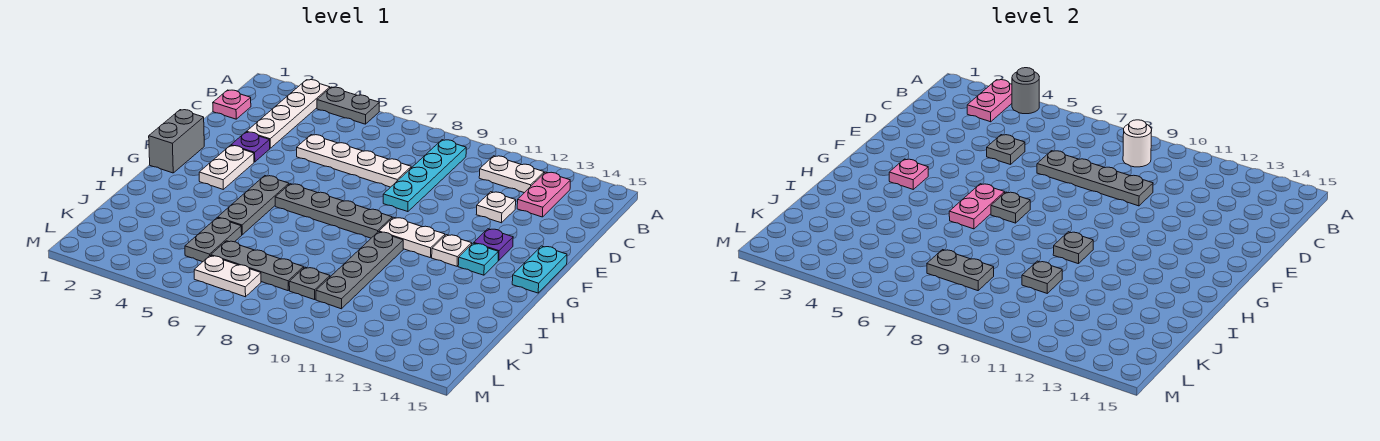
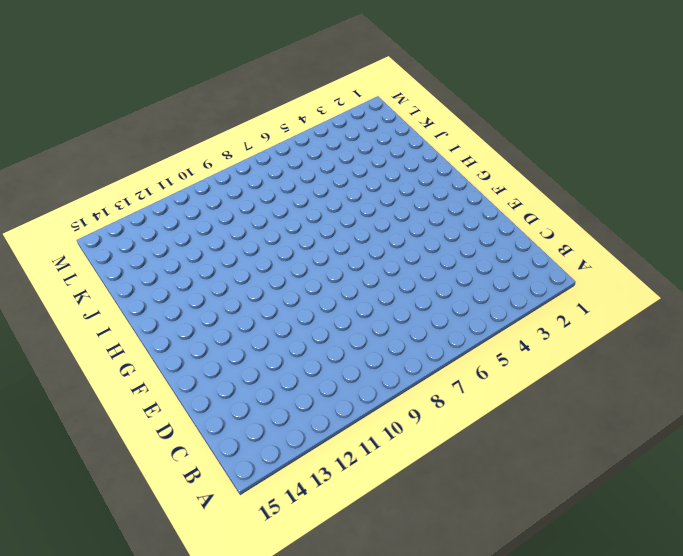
none -> white plate A3:D3 level 1
none -> grey plate A4:A5 level 1
none -> cyan plate B9:E9 level 1
none -> white plate B11:B12 level 1

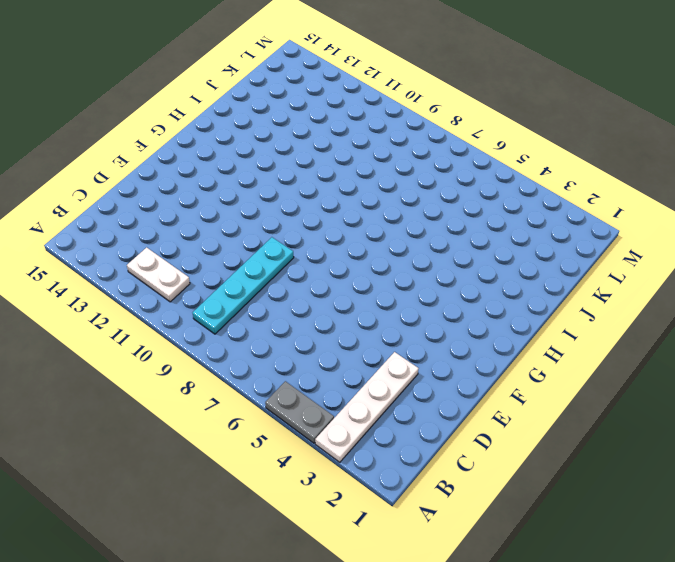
none -> pink plate B13:C13 level 1
none -> pink plate C1 level 1
none -> white plate D5:D8 level 1
none -> white plate D12 level 1

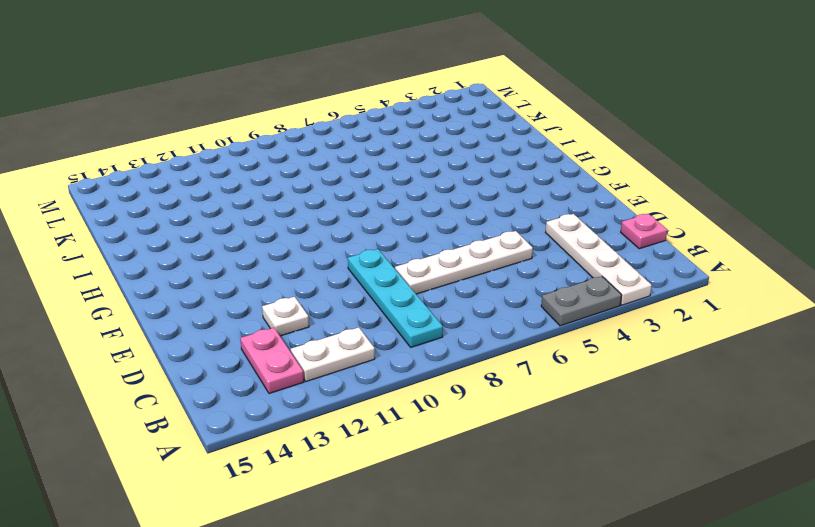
none -> purple plate E3 level 1
none -> grey brick F1:G1 level 1
none -> white plate F3:G3 level 1
none -> purple plate F13 level 1

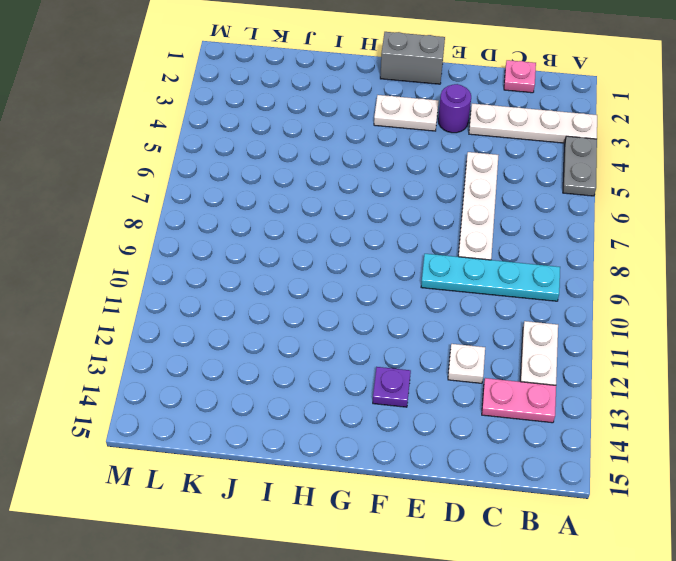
purple round brick E3 level 1 -> purple plate E3 level 1
none -> cyan plate F15:G15 level 1
none -> grey plate G5:I5 level 1
none -> grey plate G6:G9 level 1
none -> white plate G10:G11 level 1

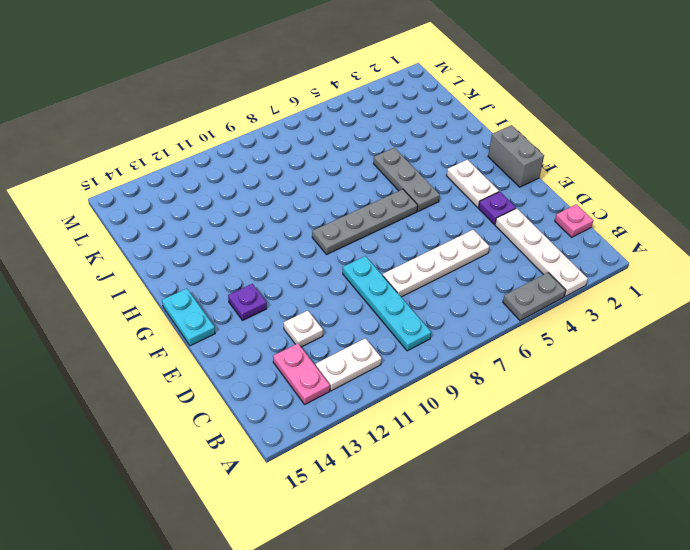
none -> white plate G10:G11 level 1
none -> white plate G12 level 1
none -> cyan plate G13 level 1
none -> grey plate H10:K10 level 1

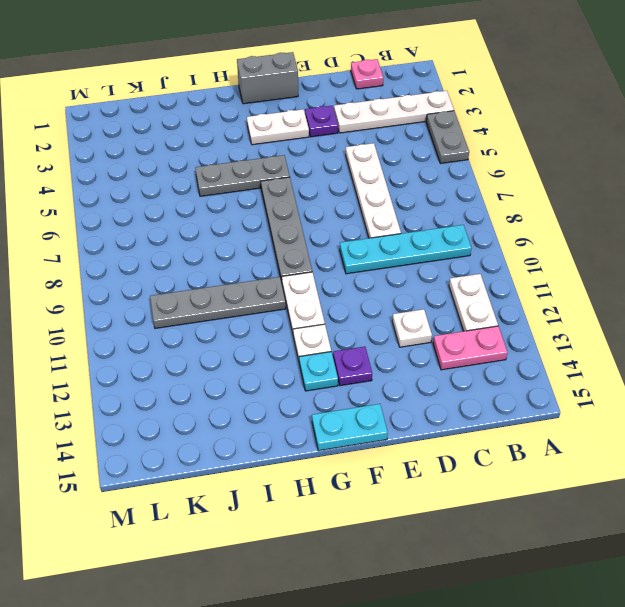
none -> grey plate J5:K5 level 1
none -> grey plate K6:K8 level 1
none -> grey plate K9 level 1
none -> white plate L6:L7 level 1

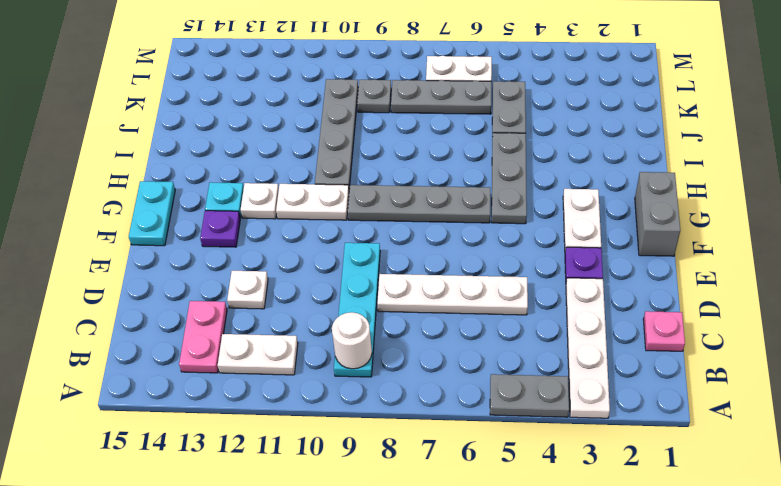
none -> pink plate A3:B3 level 2
none -> grey round brick A4 level 2
none -> grey plate D5 level 2
none -> grey plate D7:D10 level 2

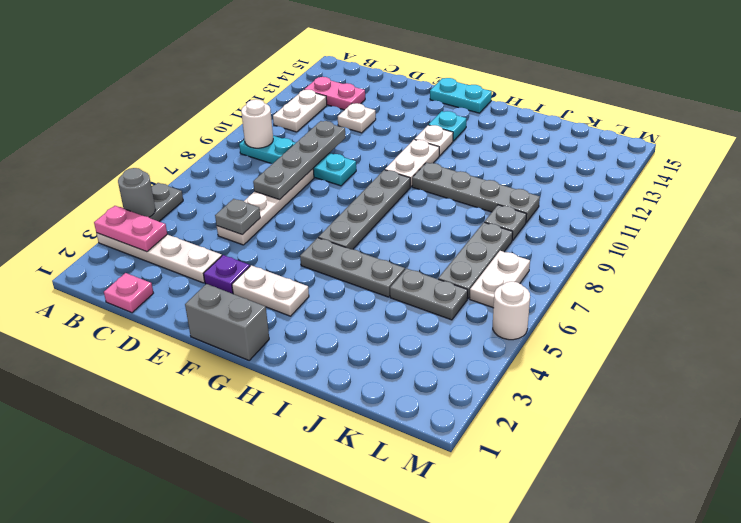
white round brick M5 level 1 -> none
none -> purple plate F13 level 1
none -> pink plate G3 level 2
none -> pink plate G6:H6 level 2
none -> grey plate G7 level 2

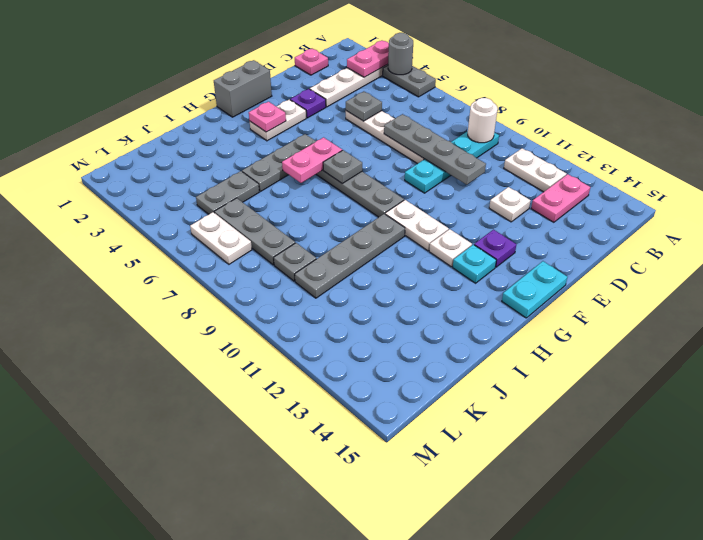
none -> grey plate H10 level 2
none -> grey plate J10 level 2
none -> grey plate K7:K8 level 2

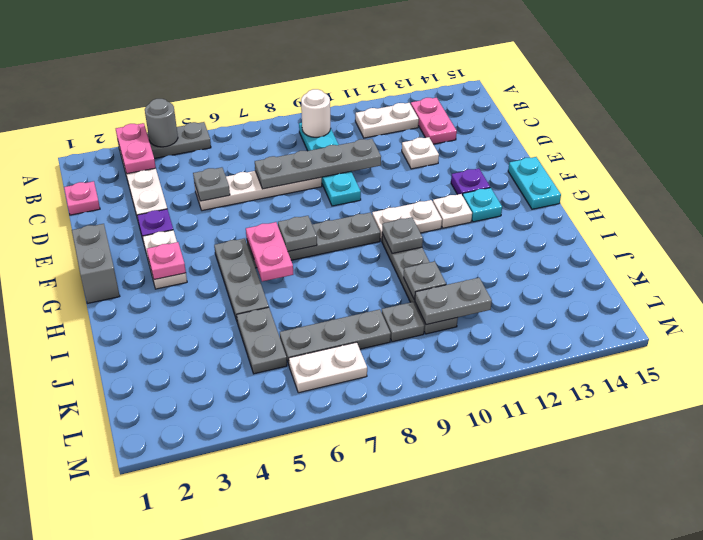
grey plate K10:K11 level 2 -> grey plate K7:K8 level 2

